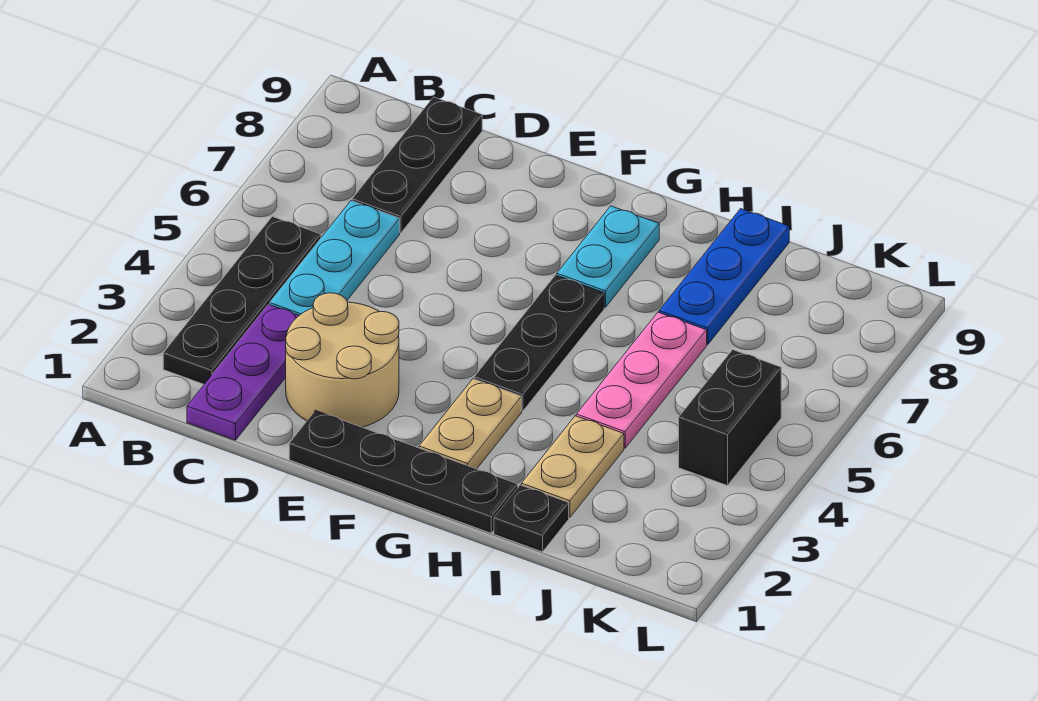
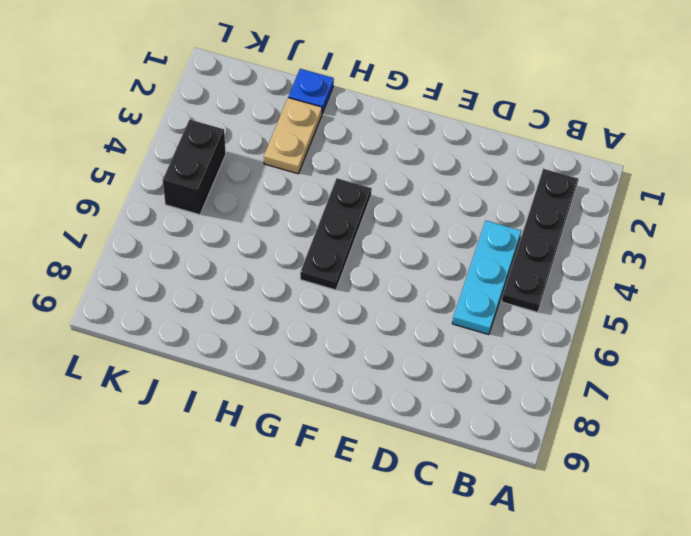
blue plate I1 level 1 -> black plate I1 level 1
none -> purple plate C1:C3 level 1
none -> black plate C7:C9 level 1
none -> tan round brick D2:E3 level 1

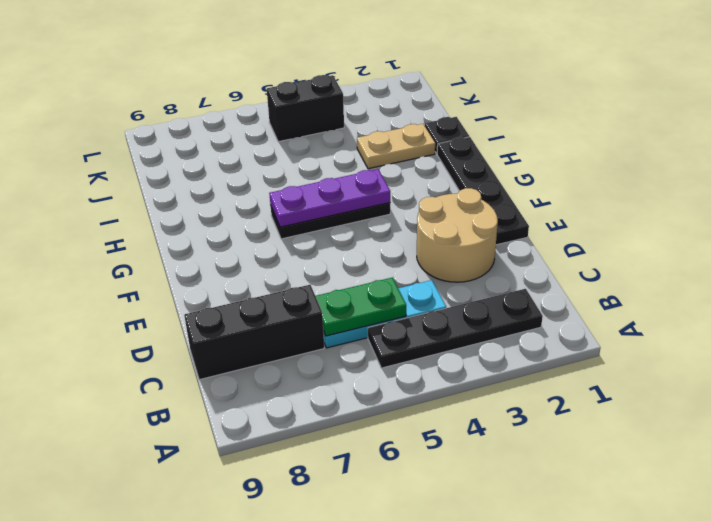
green plate C5:C6 level 2 -> none
black brick C7:C9 level 1 -> black plate C7:C9 level 1
purple plate G4:G6 level 2 -> purple plate C1:C3 level 1
none -> tan plate G2:G3 level 1
none -> cyan plate G7:G8 level 1
none -> pink plate I4:I6 level 1

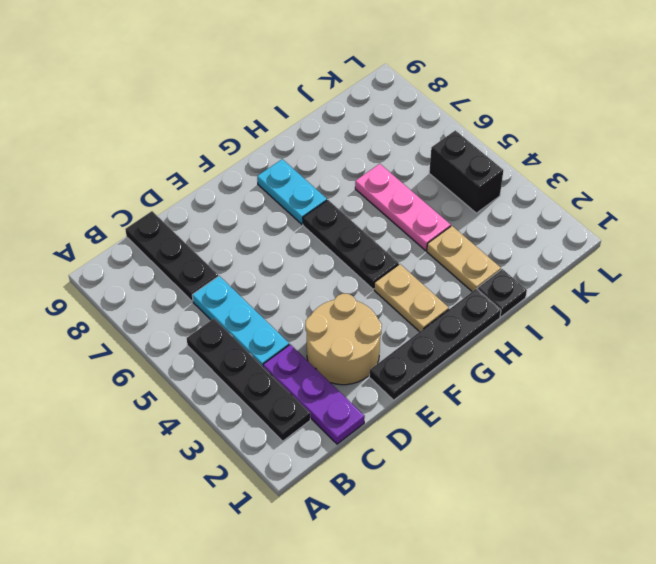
none -> blue plate I7:I9 level 1

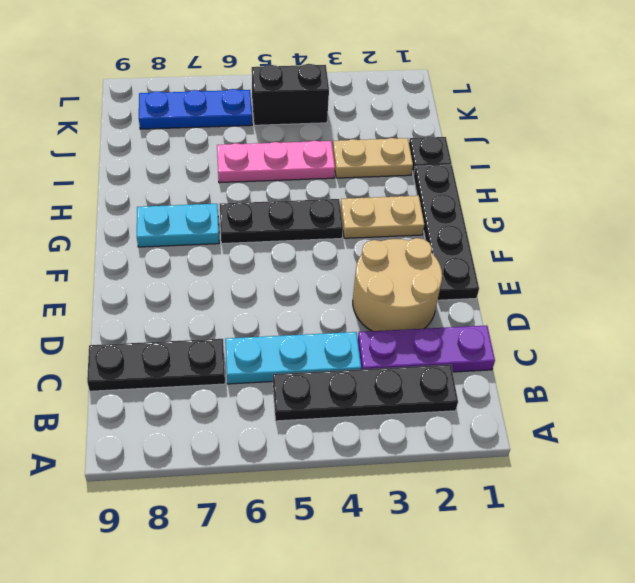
blue plate K6:K8 level 1 -> blue plate I7:I9 level 1

